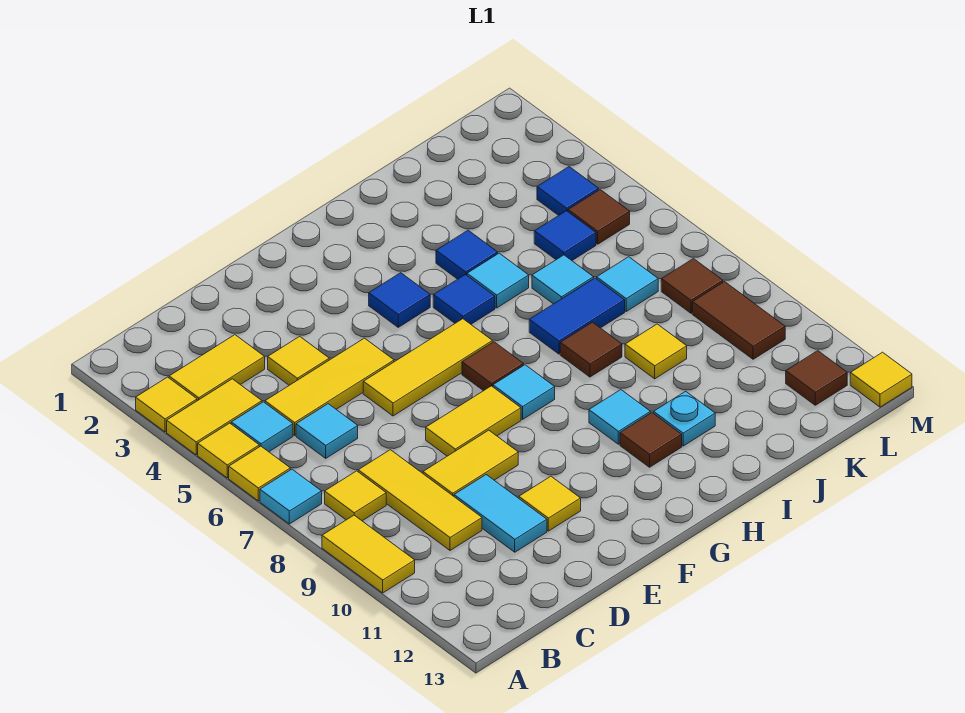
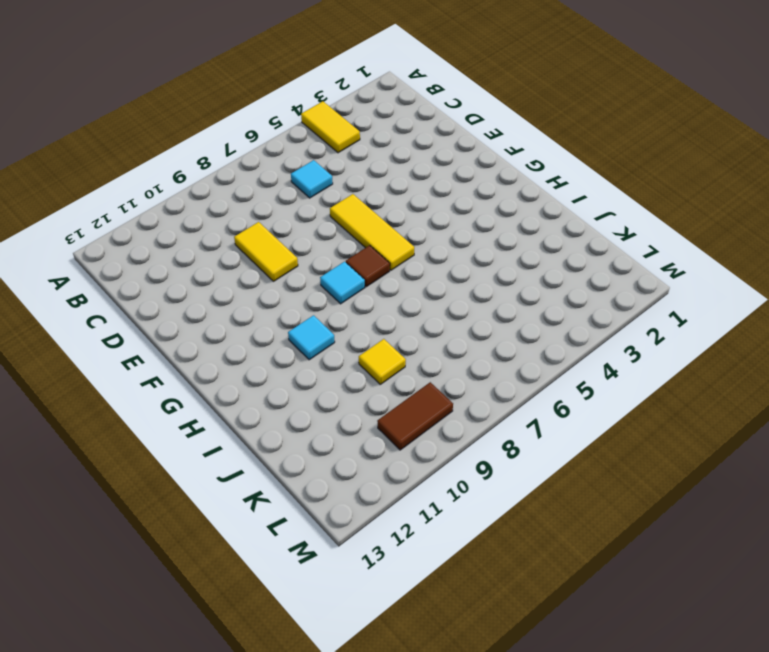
none -> yellow tile A3 level 1
none -> yellow tile A5 level 1
none -> yellow tile A6 level 1
none -> cyan tile A7 level 1

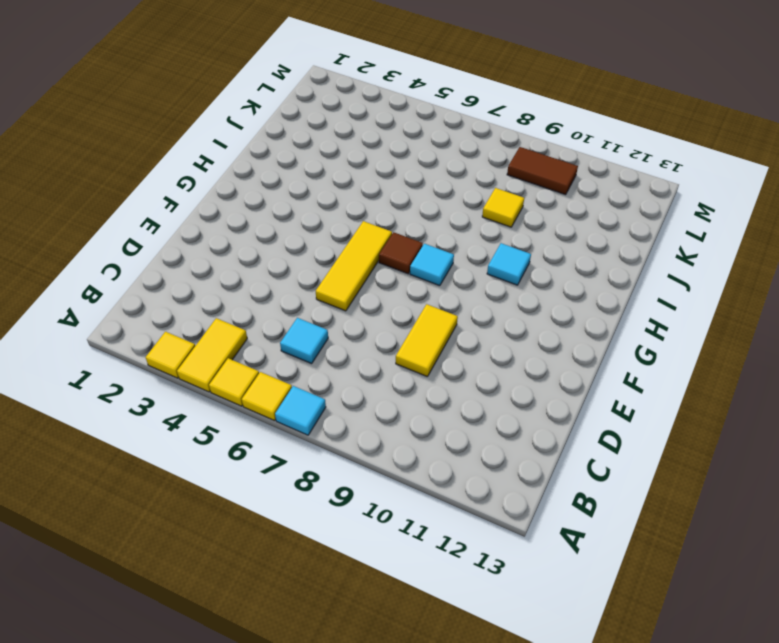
none -> yellow tile A9:A10 level 1
none -> yellow tile B3:C3 level 1
none -> cyan tile B5 level 1
none -> yellow tile B8 level 1

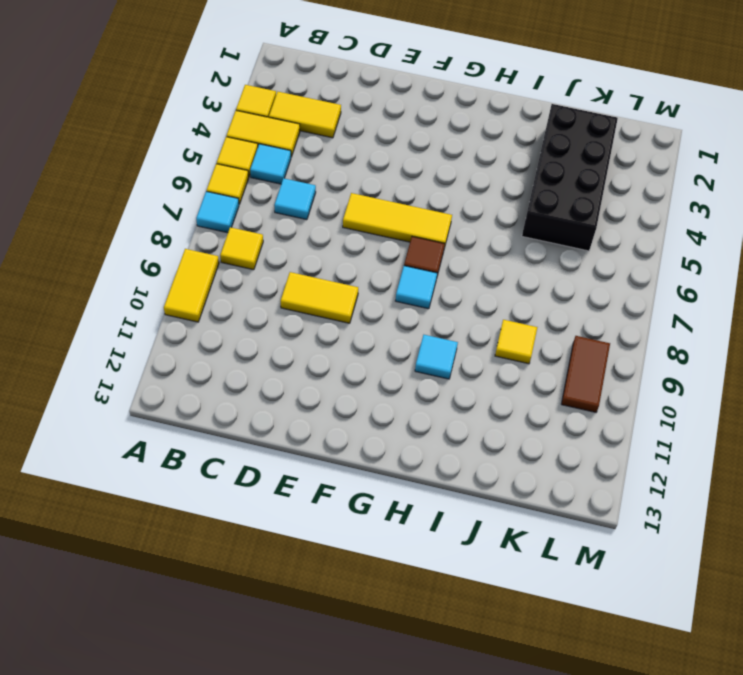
black brick J2:K5 level 1 -> blue tile K5 level 1
none -> yellow tile C5:E5 level 1
none -> yellow tile C8:C10 level 1
none -> yellow tile D4 level 1
none -> cyan tile D10:D11 level 1

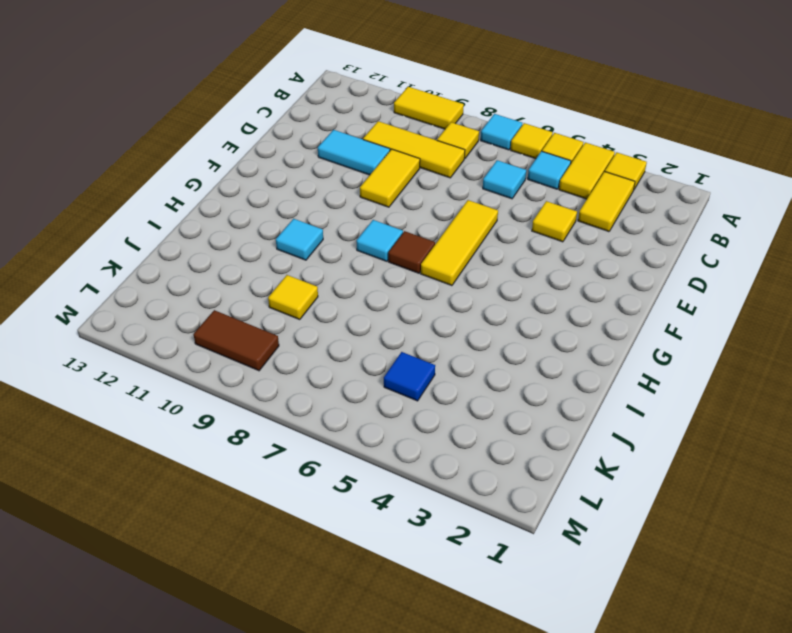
none -> yellow tile C5:E5 level 1
none -> yellow tile E8:F8 level 1
none -> yellow tile E11 level 1
none -> blue tile G4 level 1

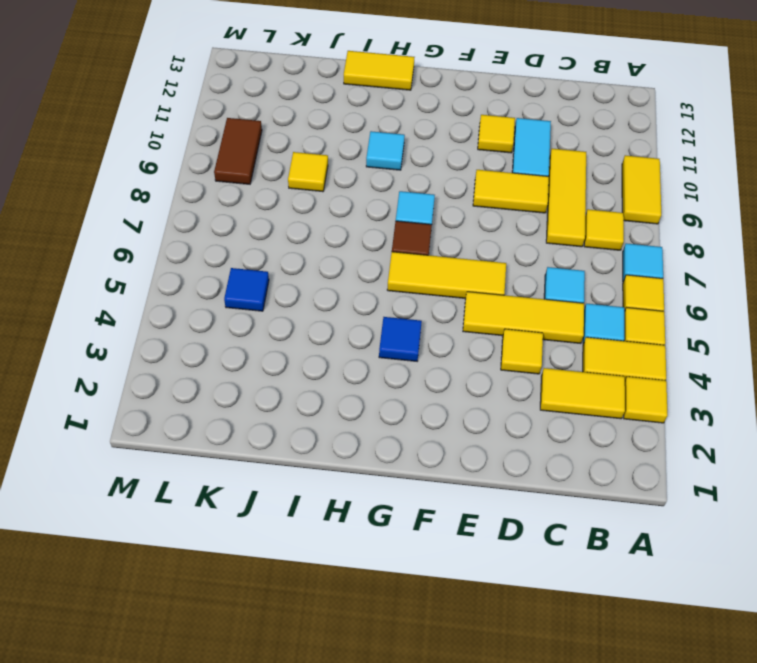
yellow tile H13:I13 level 1 -> yellow tile E8:F8 level 1
none -> blue tile H5 level 1
none -> brown tile H11 level 1
none -> blue tile I4 level 1
none -> cyan tile I5 level 1

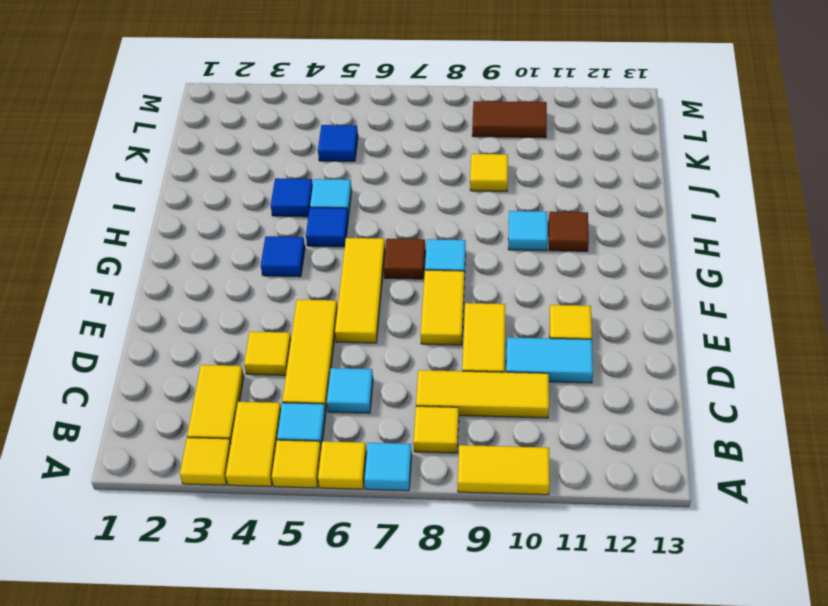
none -> blue tile I7:J7 level 1
none -> brown tile I8 level 1
none -> cyan plate I11 level 1
none -> cyan tile J6 level 1

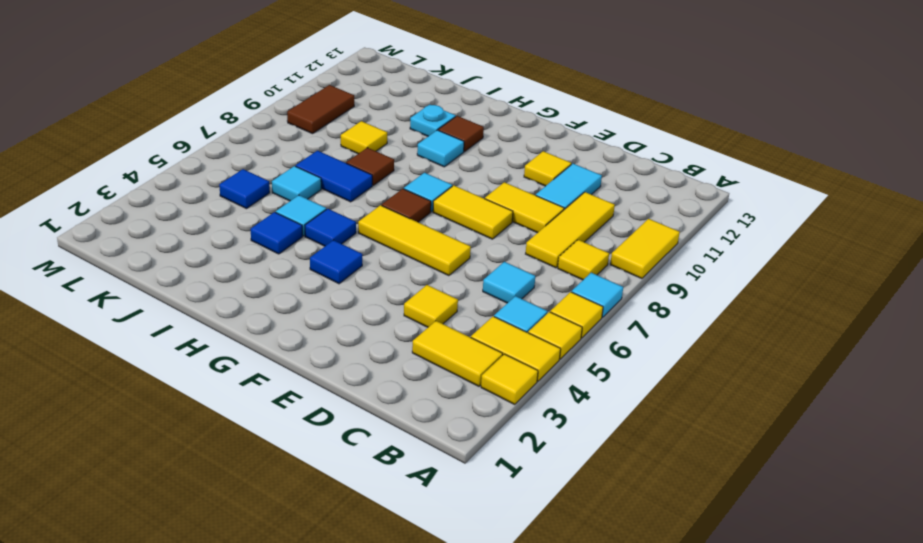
none -> yellow tile C5:E5 level 1
none -> cyan tile K7 level 1
none -> blue tile L4 level 1
none -> brown tile L5 level 1

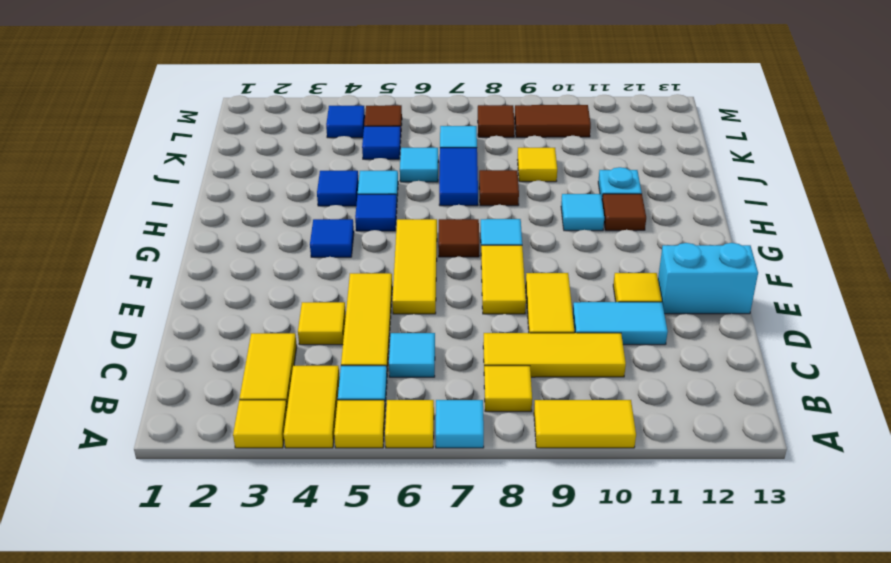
cyan brick E12:E13 level 1 -> none
none -> brown tile L12 level 1
none -> yellow tile M13 level 1

